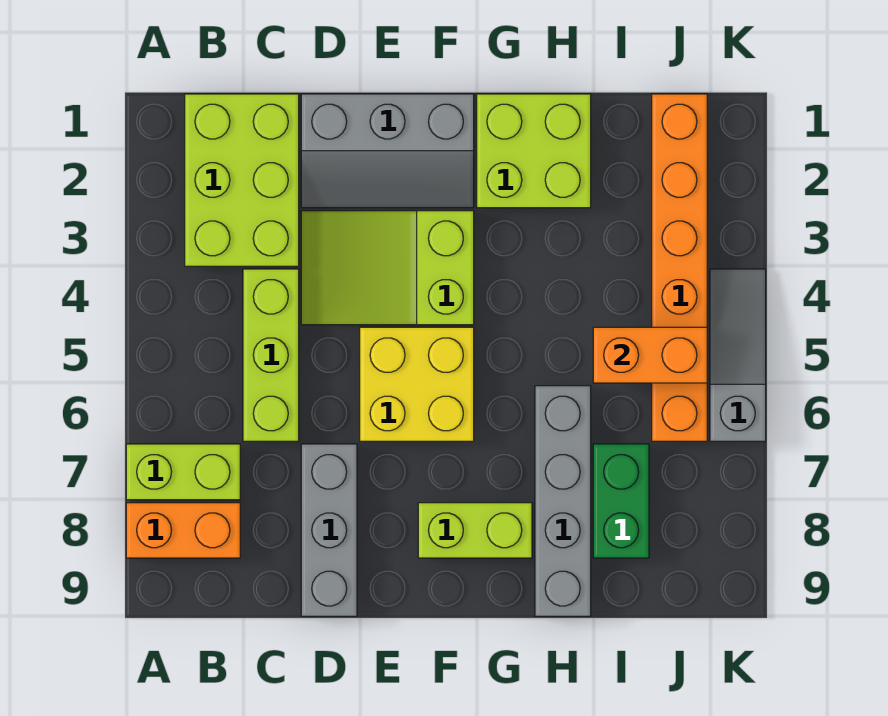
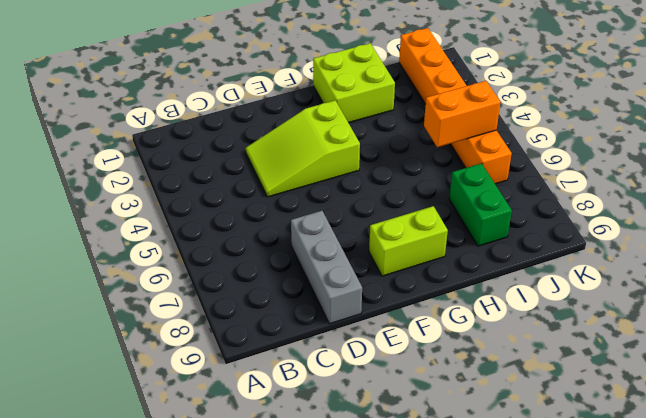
none -> lime brick A7:B7 level 1
none -> orange brick A8:B8 level 1
none -> lime brick B1:C3 level 1

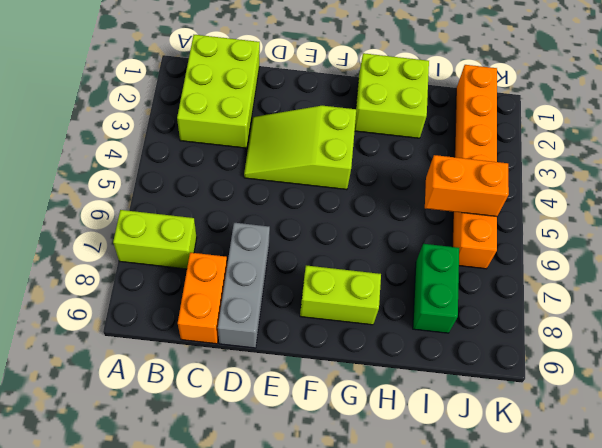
orange brick C8:C9 level 1 -> orange brick A8:B8 level 1
none -> lime brick C4:C6 level 1
none -> grey slope D1:F2 level 1 top 1
none -> yellow brick E5:F6 level 1

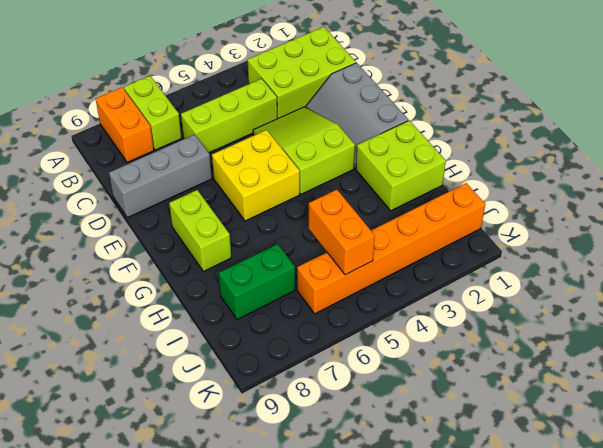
none -> grey brick H6:H9 level 1
none -> grey slope K4:K6 level 1 top 6

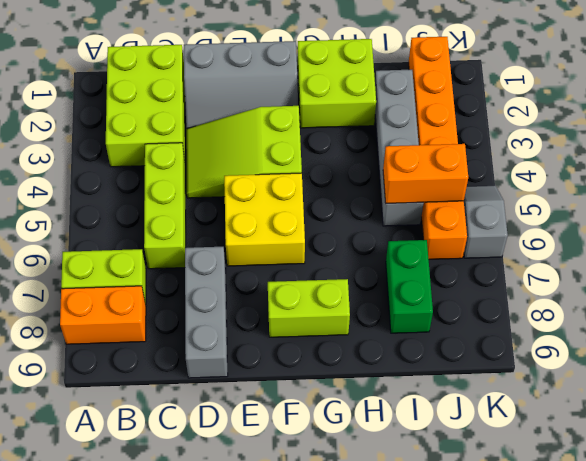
grey brick I2:I5 level 1 -> grey brick H6:H9 level 1
grey slope K5:K6 level 1 top 6 -> grey slope K4:K6 level 1 top 6

